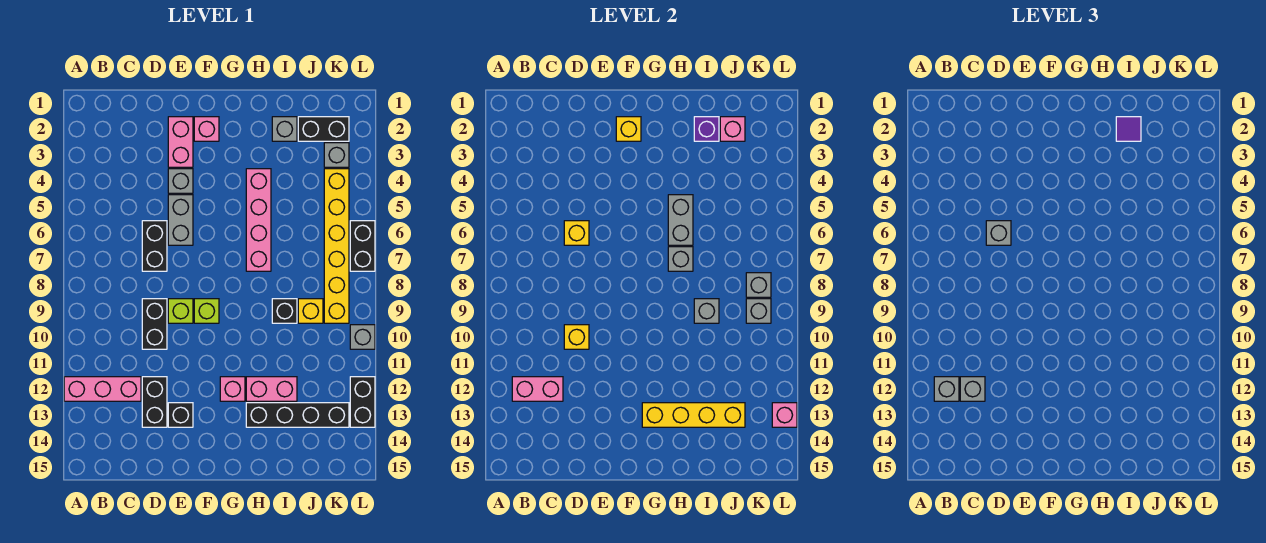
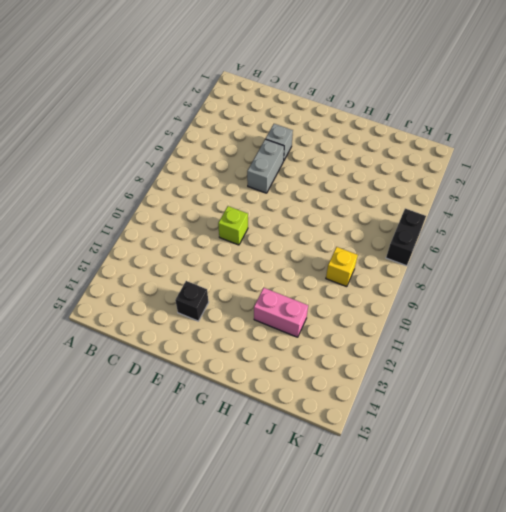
none -> pink brick A12:C12 level 1
none -> black brick D6:D7 level 1
none -> black brick D9:D10 level 1
none -> black brick D12:D13 level 1

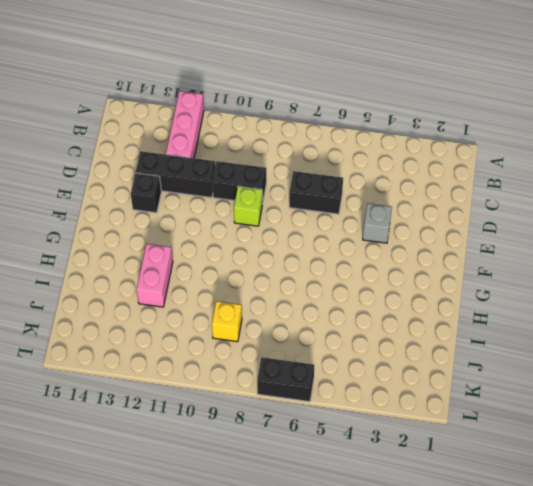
black brick D11:D13 level 1 -> black brick D12:D13 level 1
none -> pink brick E2:E3 level 1
none -> grey brick E5:E6 level 1
none -> pink brick F2 level 1
none -> lime brick F9 level 1

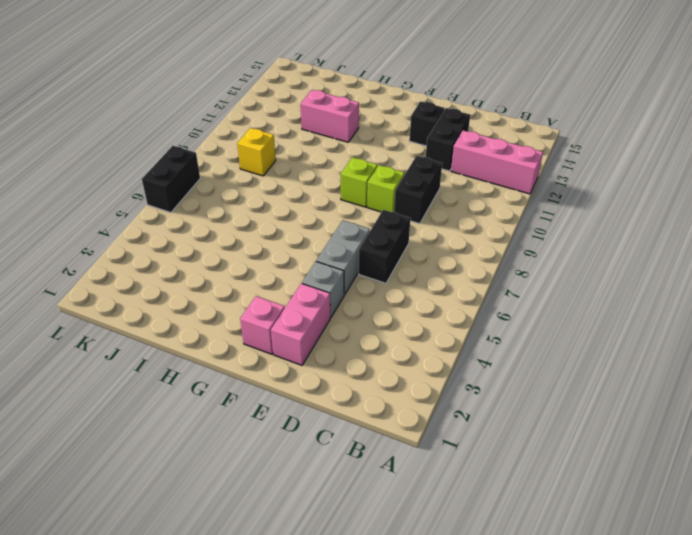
none -> pink brick G12 level 1
none -> pink brick H4:H7 level 1
none -> black brick H13:K13 level 1
none -> grey brick I2 level 1

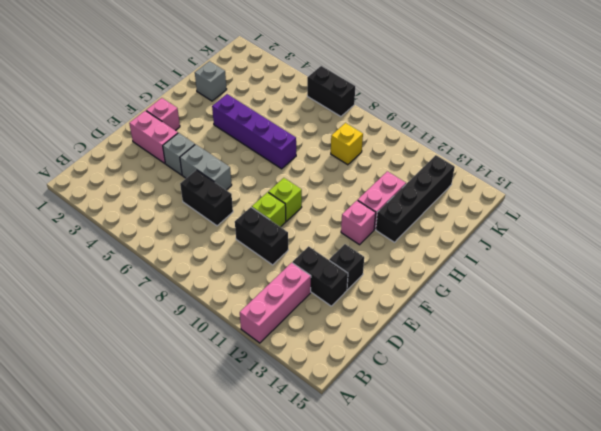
purple brick H4:H7 level 1 -> pink brick H4:H7 level 1
none -> black brick I9 level 1
none -> black brick J2:K2 level 1
none -> grey brick K3 level 1
none -> yellow brick K4:K9 level 1

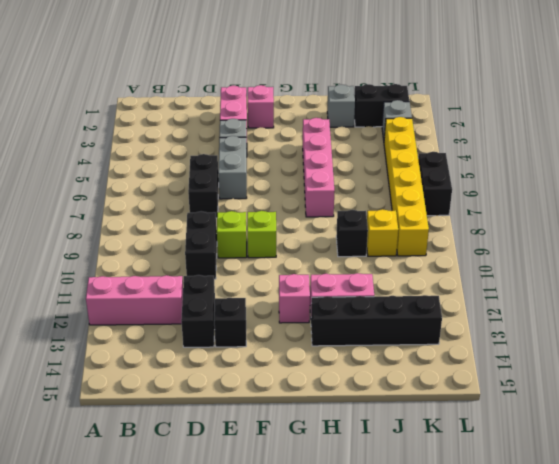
none -> grey brick L10 level 1
none -> black brick L12:L13 level 1
none -> pink brick B12:C12 level 2
none -> yellow brick D6 level 2

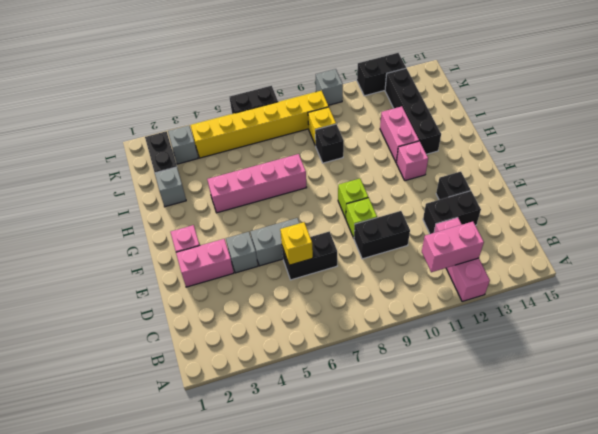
pink brick B11:B12 level 2 -> pink brick B12:C12 level 2
none -> yellow brick D10 level 2
none -> yellow brick F2 level 2
none -> yellow brick G13:J13 level 2
none -> grey brick H5:H6 level 2

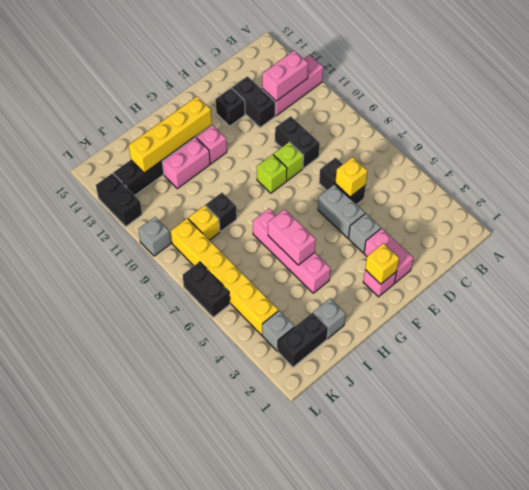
pink brick H5:H6 level 2 -> grey brick H5:H6 level 2
none -> yellow brick D10 level 2
none -> grey brick H7 level 2
none -> purple brick I2 level 2
none -> grey brick I9 level 2

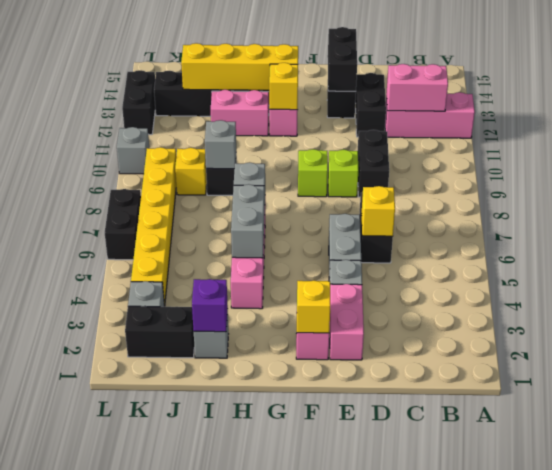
black brick E13:E14 level 2 -> none
yellow brick G12 level 2 -> yellow brick D10 level 2
none -> pink brick J2 level 2
none -> grey brick K8 level 2
none -> grey brick K9 level 2
none -> pink brick L13 level 2

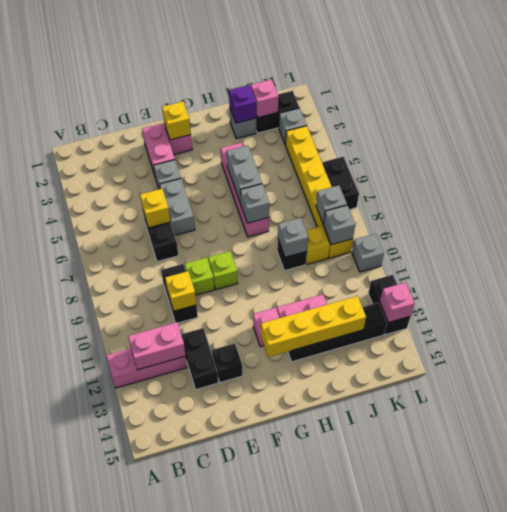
none -> grey brick B12 level 3
none -> grey brick C12 level 3
none -> grey brick D6 level 3
none -> purple tile I2 level 3

